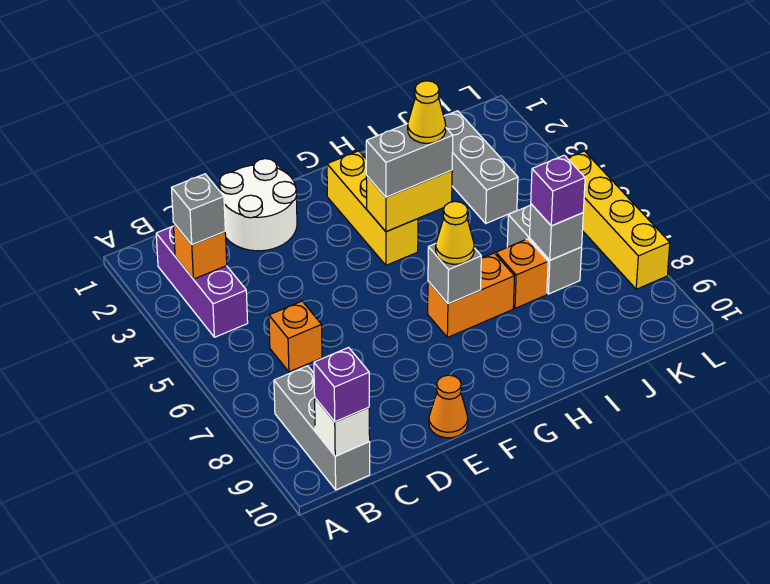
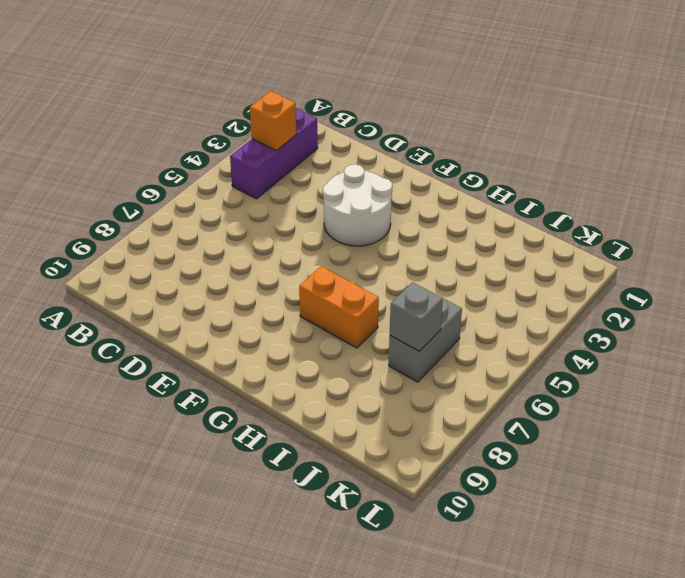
white round brick E3:F4 level 1 -> white round brick D1:E2 level 1
none -> grey brick B8:B10 level 1
none -> orange brick C6 level 1
none -> orange cone E10 level 1

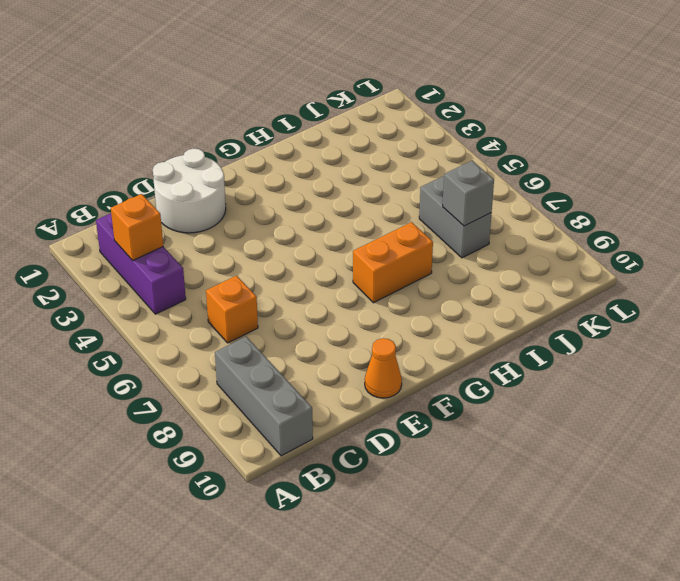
none -> yellow brick G2:G4 level 1
none -> orange brick I7 level 1
none -> grey brick J2:J4 level 1

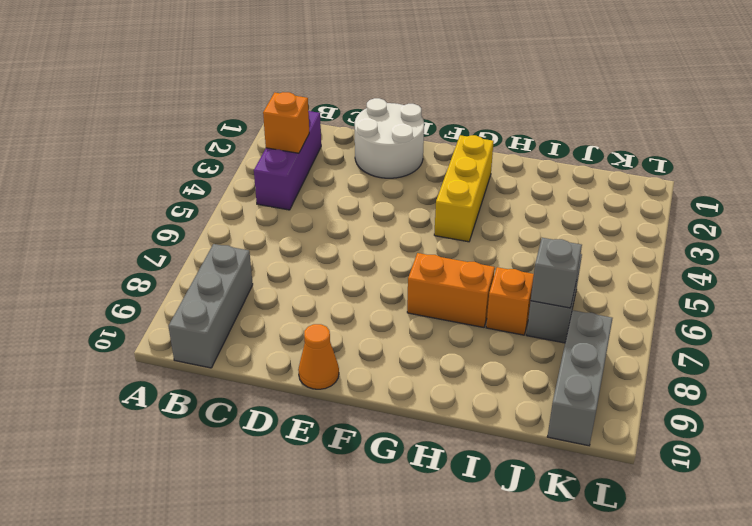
grey brick K8:K10 level 1 -> grey brick J2:J4 level 1
none -> orange brick C6 level 1
none -> yellow brick L5:L8 level 1
none -> white brick B10 level 2

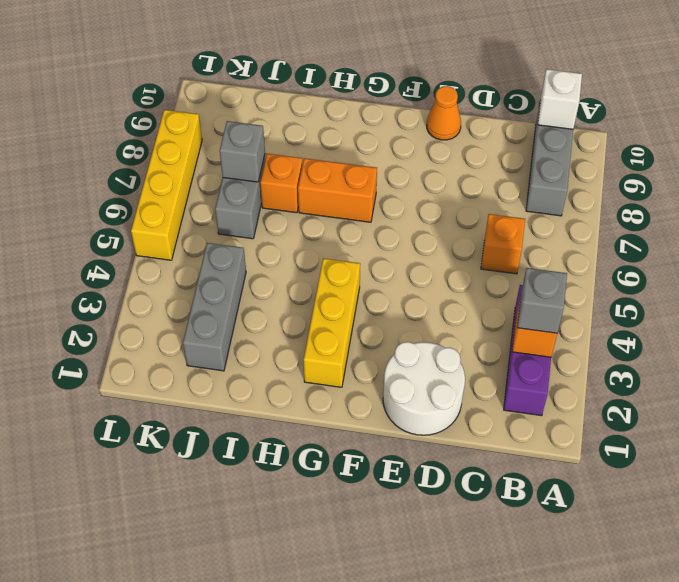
none -> yellow brick G4:H4 level 2
none -> grey brick G7 level 2
none -> purple brick B10 level 3

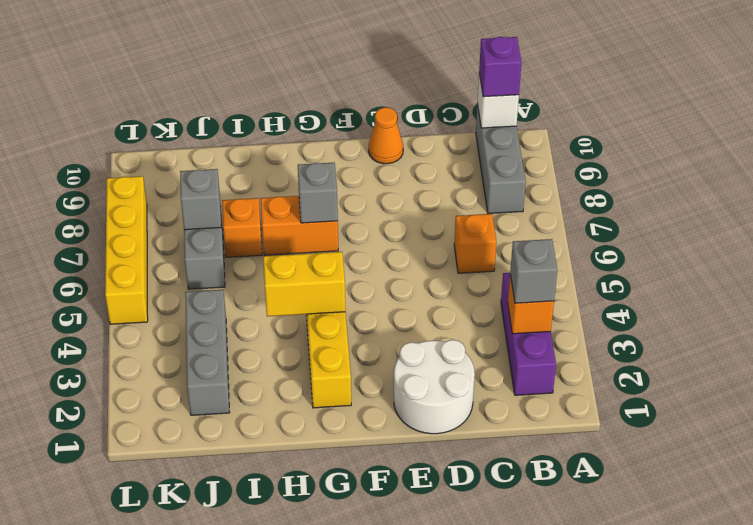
none -> grey brick G4:H4 level 3
none -> yellow cone G7 level 3
none -> purple brick J7 level 3

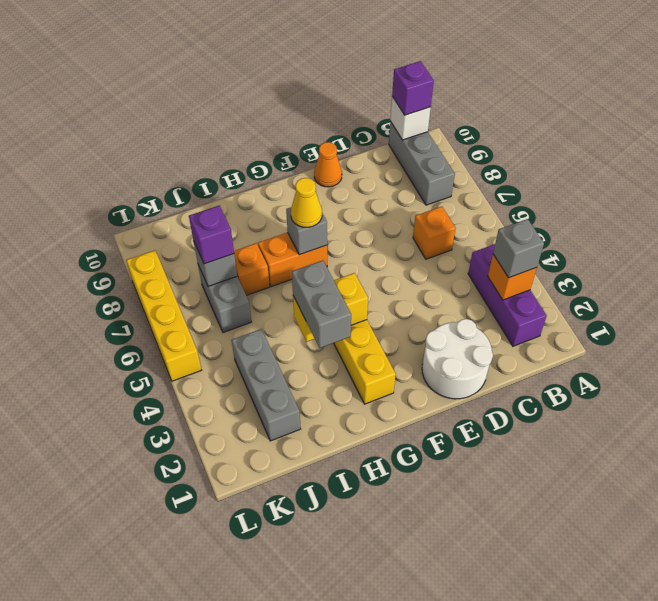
grey brick H3:H4 level 3 -> grey brick G4:H4 level 3
none -> yellow cone H4 level 4

